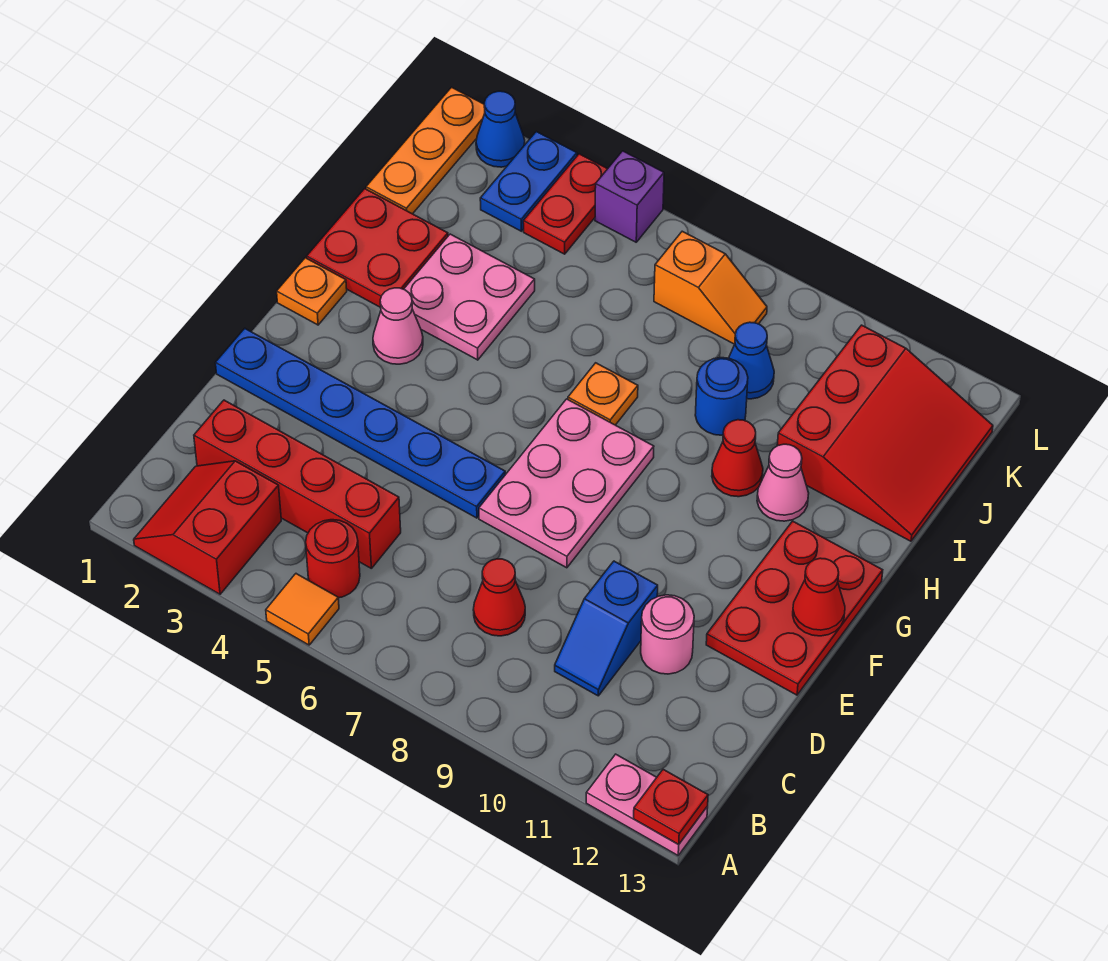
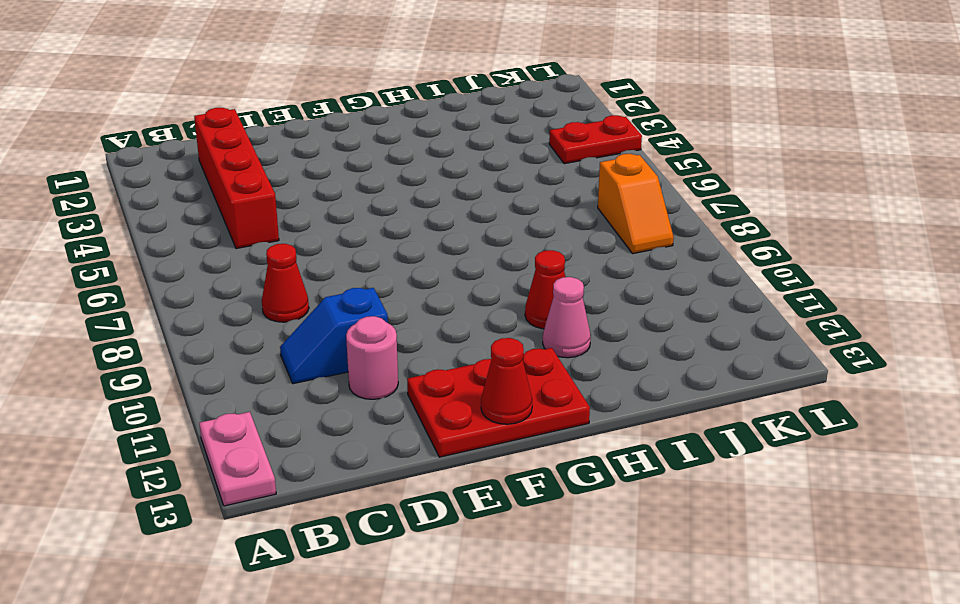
none -> red slope A2:B3 level 1 top 3
none -> orange tile A5 level 1
none -> red round brick B5 level 1

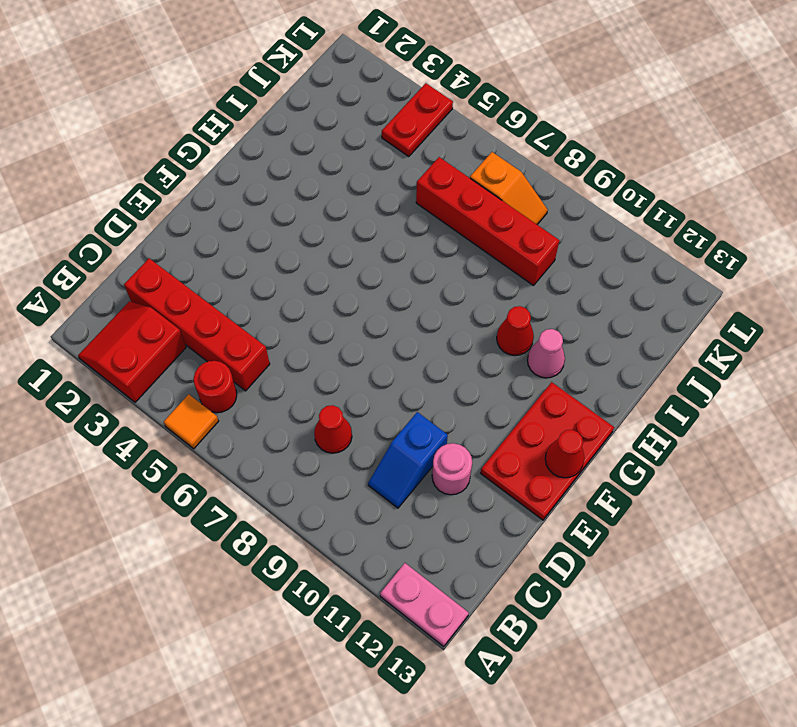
red brick J6:J9 level 1 -> blue cone J9 level 1
none -> blue plate E1:E6 level 1
none -> pink plate E7:G8 level 1
none -> orange plate G1 level 1

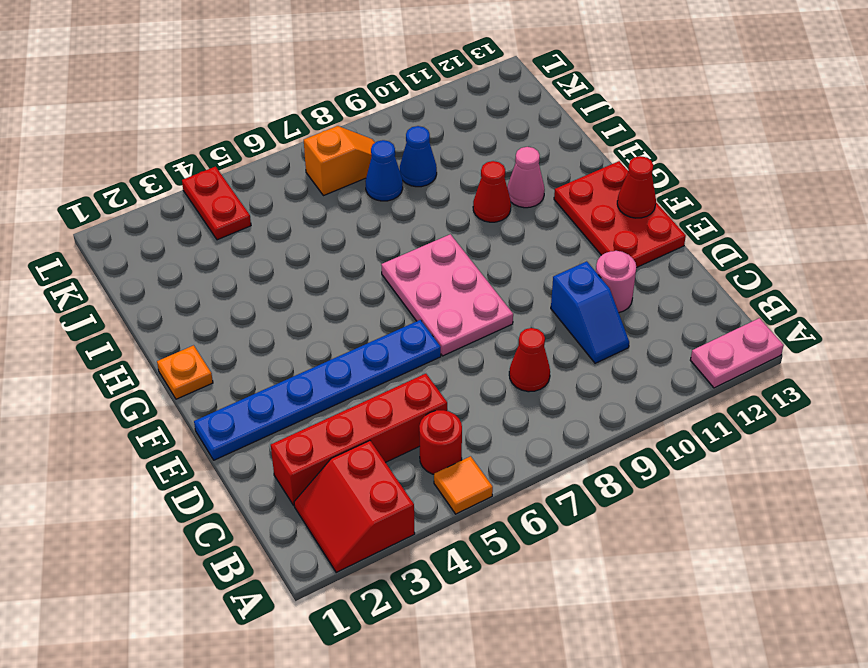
blue cone J8 level 1 -> blue cone L2 level 1
none -> pink cone G3 level 1
none -> red plate H1:I2 level 1
none -> pink plate H3:I4 level 1

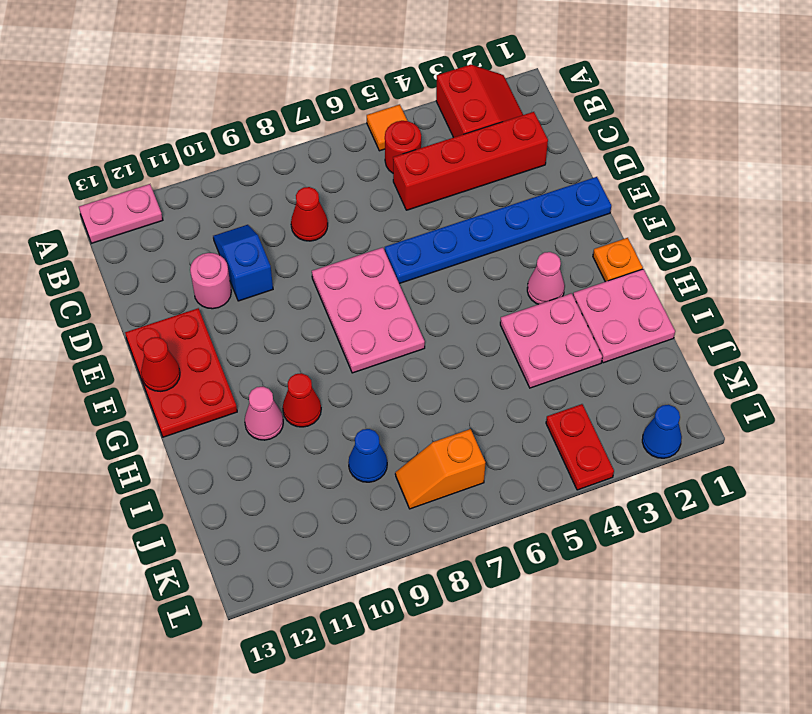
pink plate H1:I2 level 1 -> red plate H1:I2 level 1
none -> orange plate H7 level 1
none -> blue round brick I9 level 1
none -> red slope I11:K13 level 1 top 11

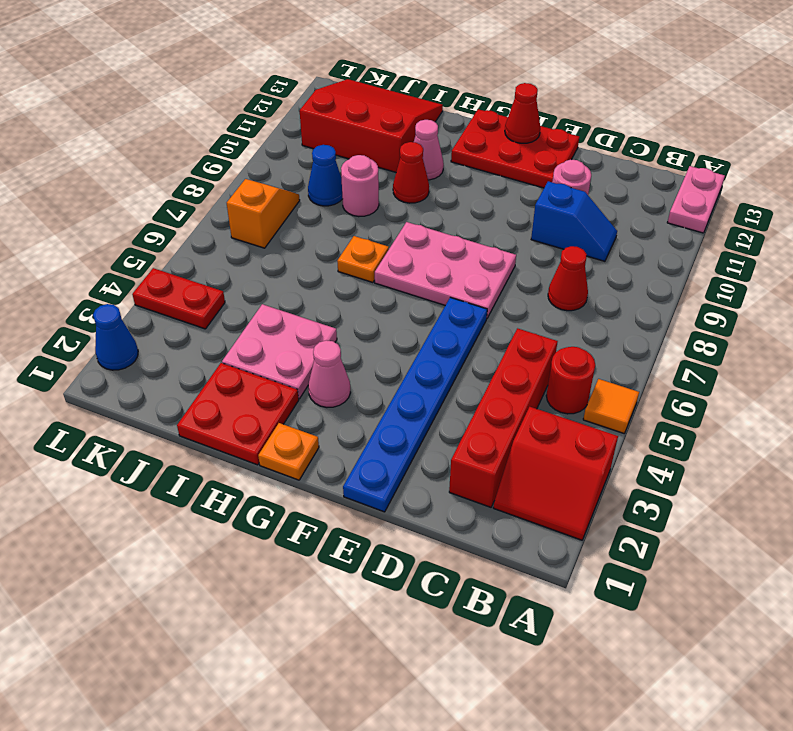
pink round brick I9 level 1 -> blue round brick I9 level 1
none -> orange plate J1:L1 level 1
none -> blue plate K3:L3 level 1
none -> purple brick L5 level 1

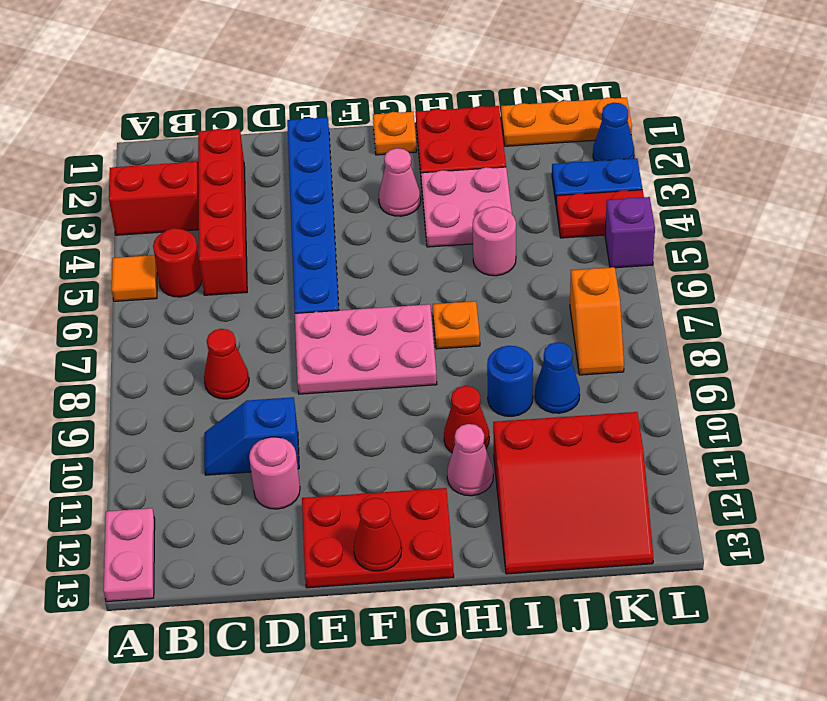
pink round brick I5 level 1 -> none
none -> red plate A13 level 2

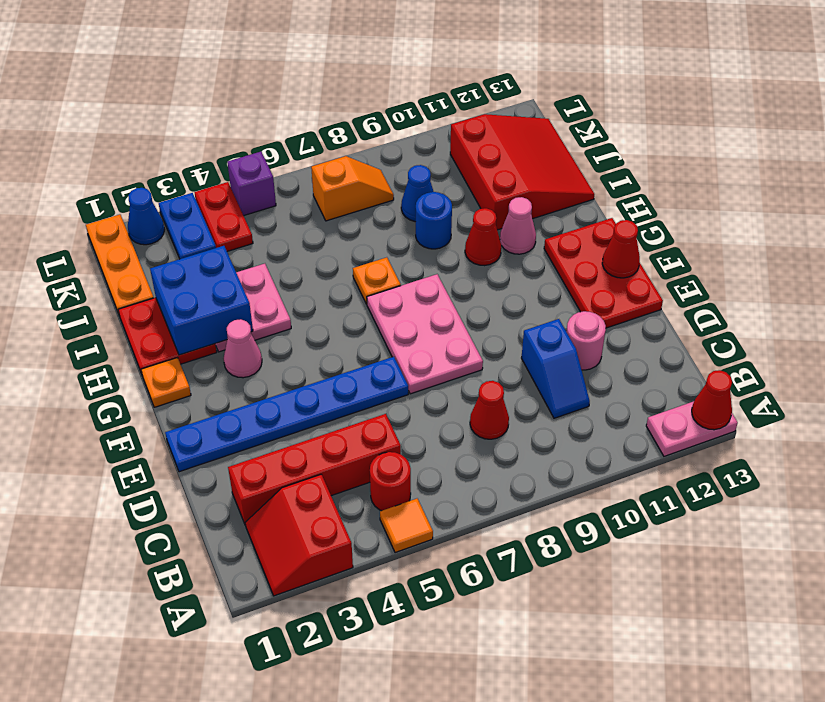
red cone A13 level 2 -> red plate A13 level 2
blue brick H2:I3 level 2 -> none

